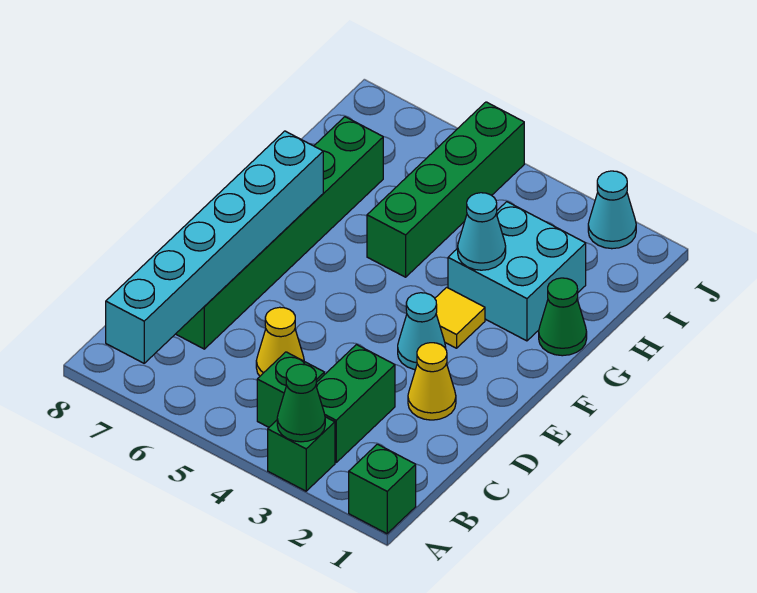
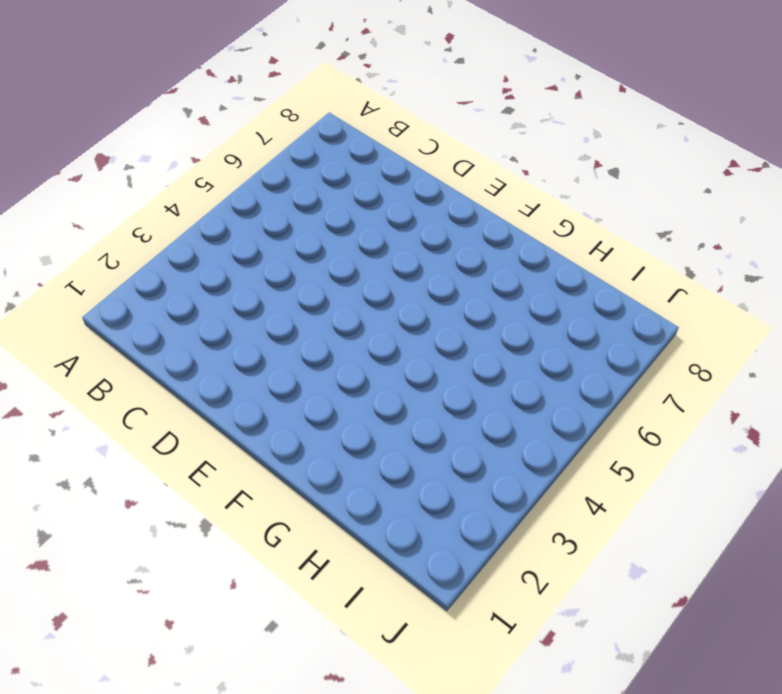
none -> green brick A1 level 1
none -> green brick A3 level 1
none -> green brick B3:C3 level 1

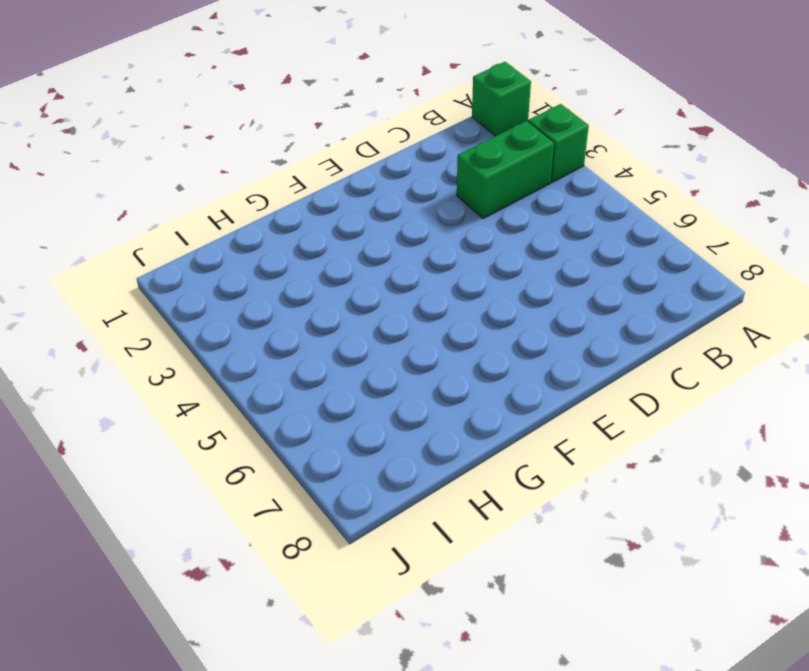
none -> green brick B4 level 1
none -> yellow cone C5 level 1
none -> green brick C7:H7 level 1

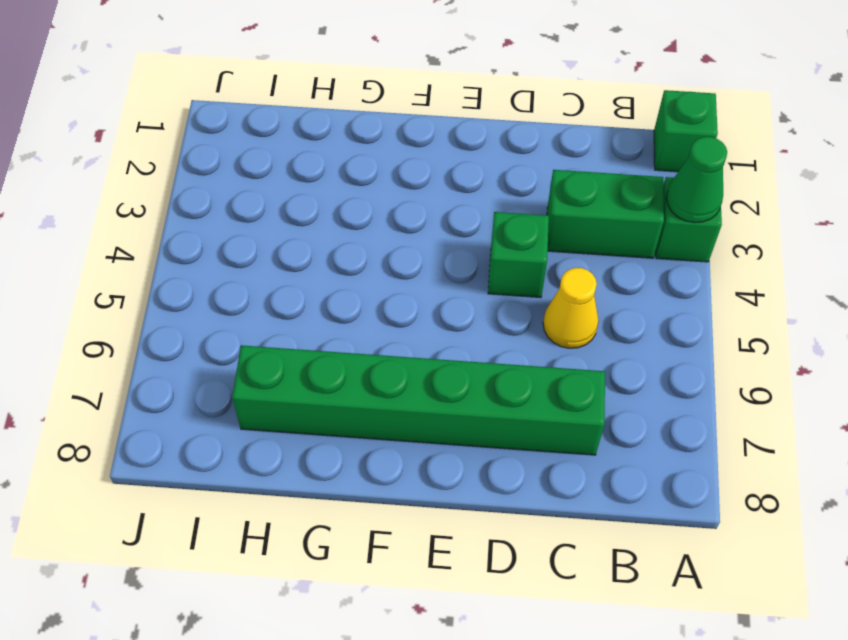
green brick D4 level 1 -> green brick B4 level 1
none -> yellow cone D2 level 1
none -> cyan cone E3 level 1
none -> yellow tile F3 level 1

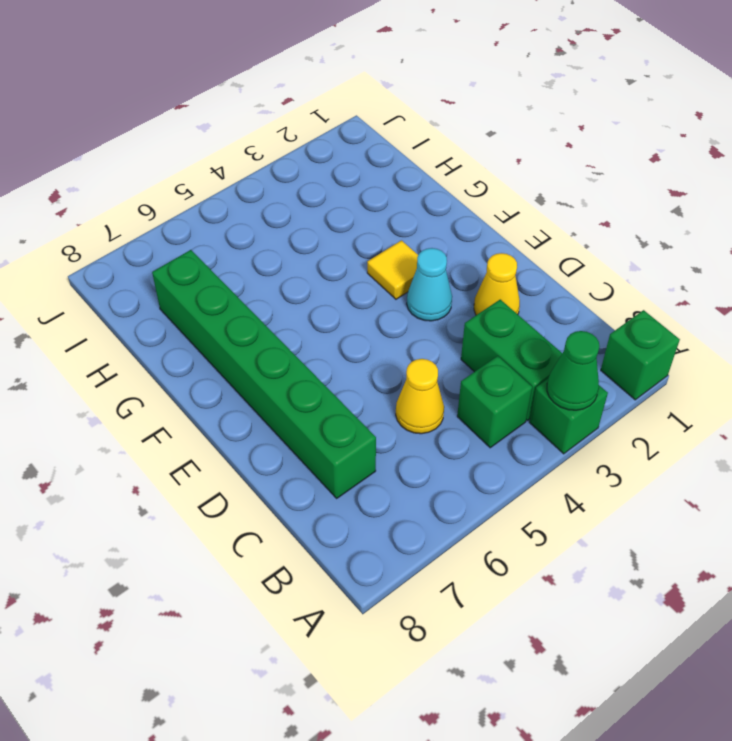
none -> green cone G1 level 1
none -> cyan brick G2:H3 level 1
none -> green brick G5:J5 level 1

